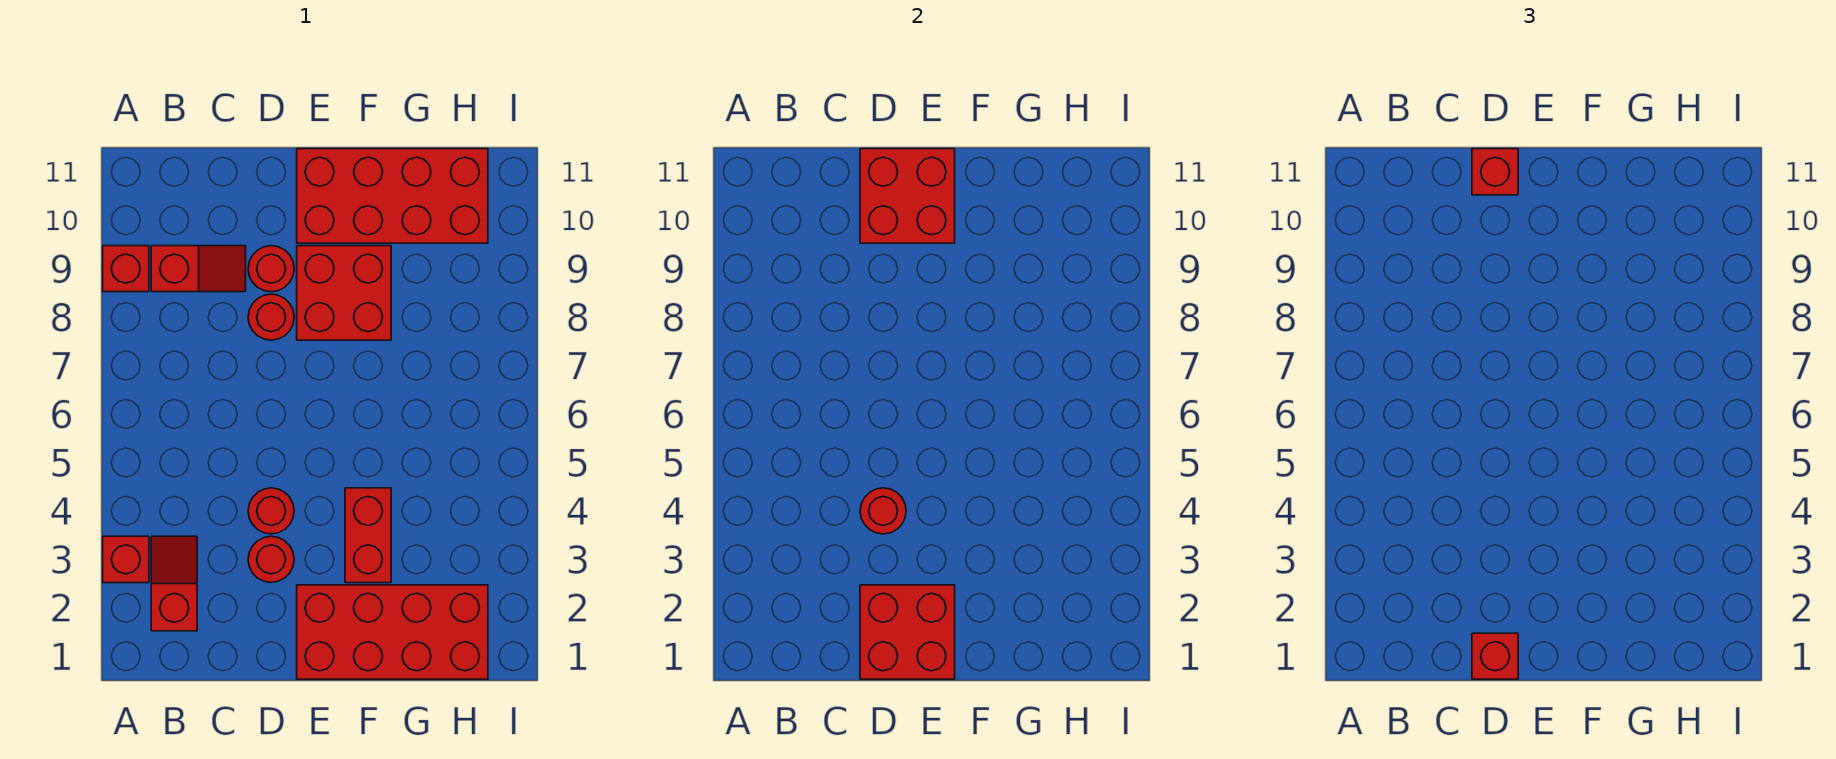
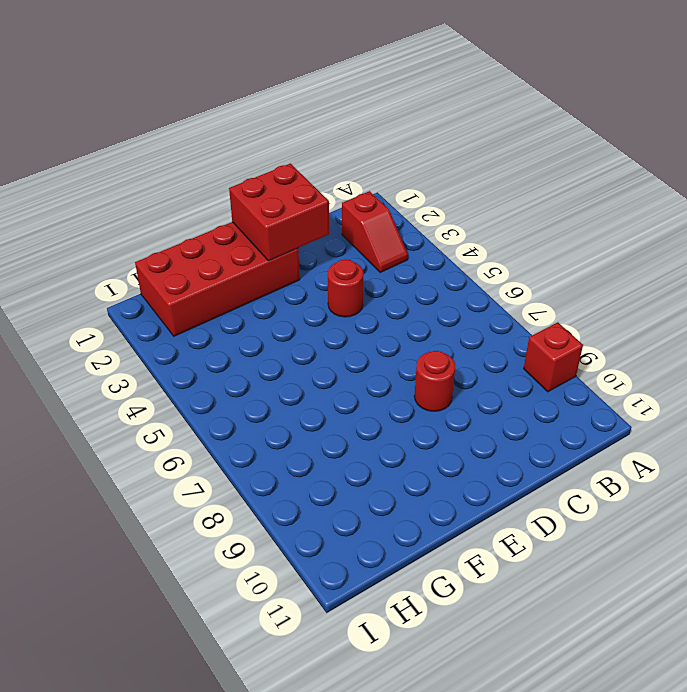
none -> red brick A3 level 1
none -> red slope B9:C9 level 1 top B
none -> red round brick D3 level 1

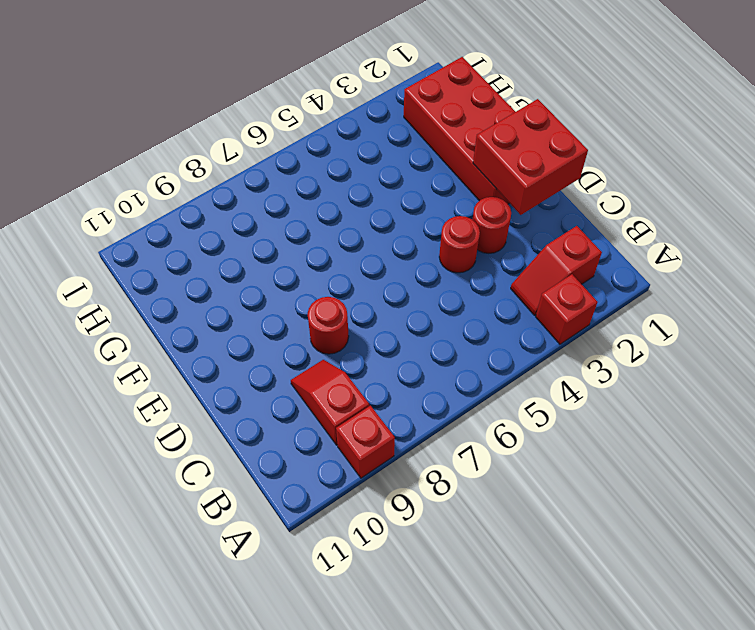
none -> red round brick D9 level 1
none -> red brick E8:F9 level 1
none -> red brick E10:H11 level 1

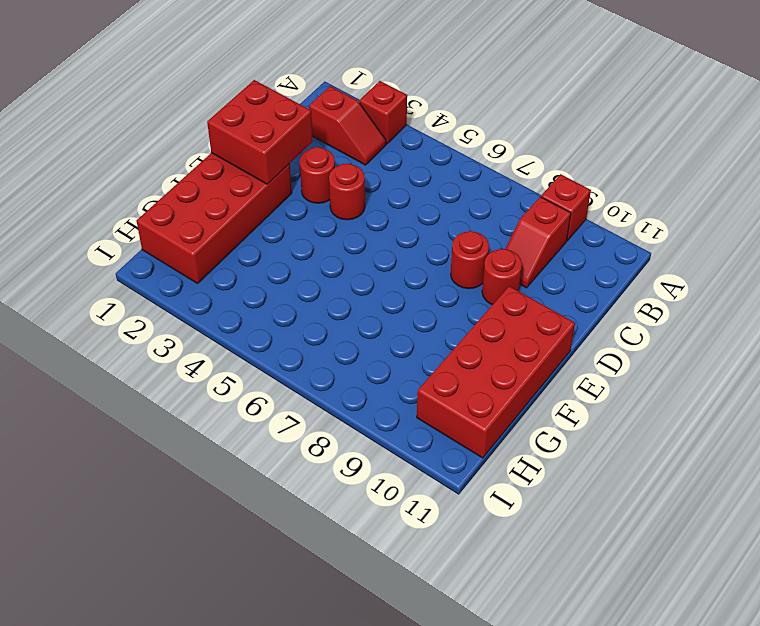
none -> red brick E8:F9 level 1
none -> red brick F3:F4 level 1
none -> red round brick D4 level 2

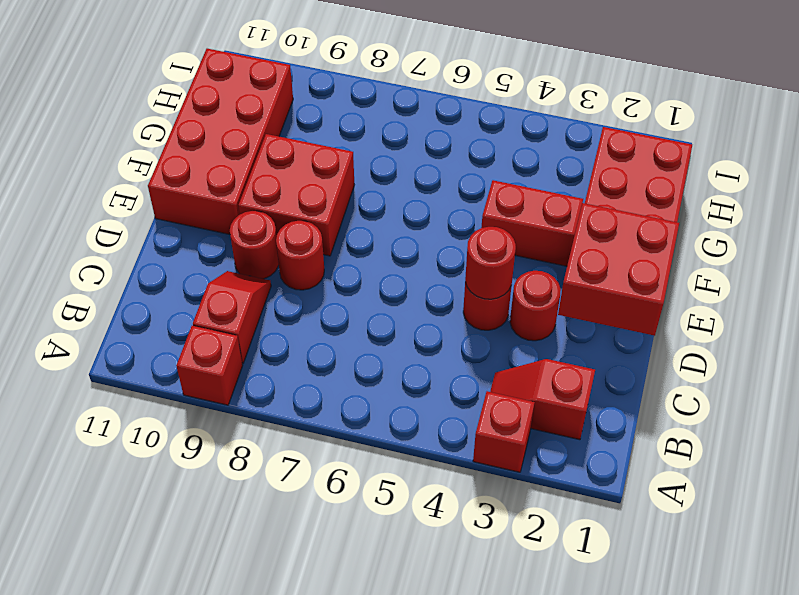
none -> red brick D10:E11 level 2
none -> red brick D1 level 3
none -> red brick D11 level 3

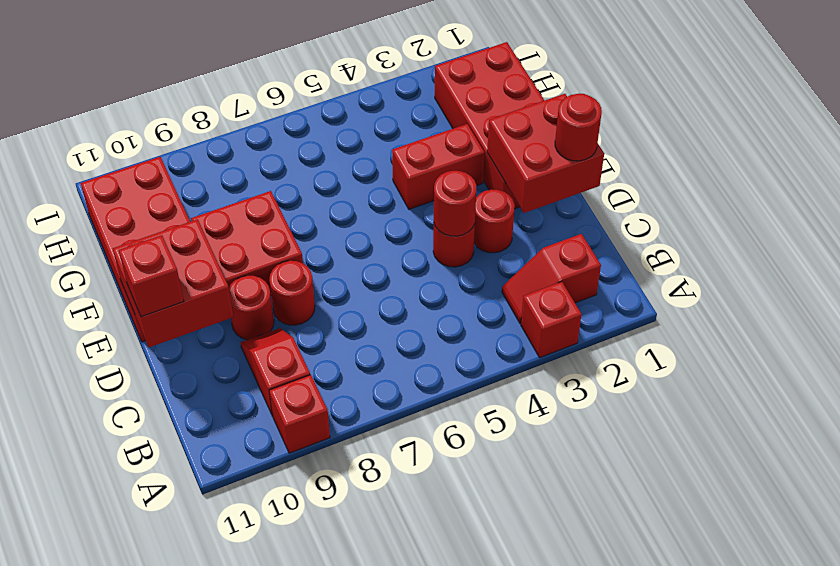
red round brick D1 level 3 -> red brick D1 level 3

